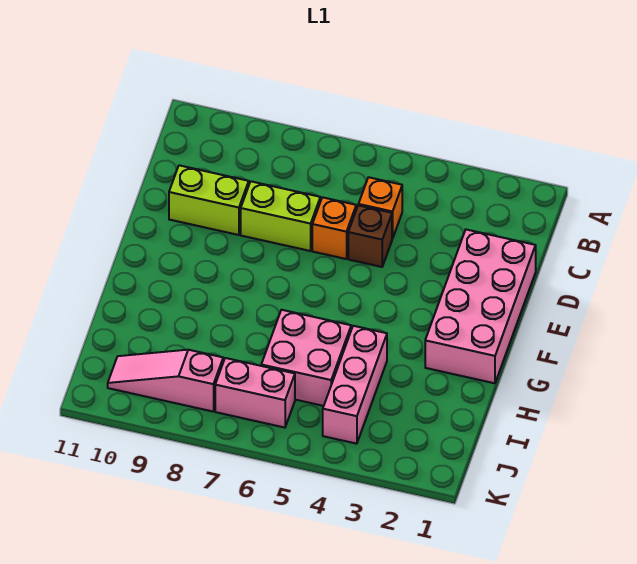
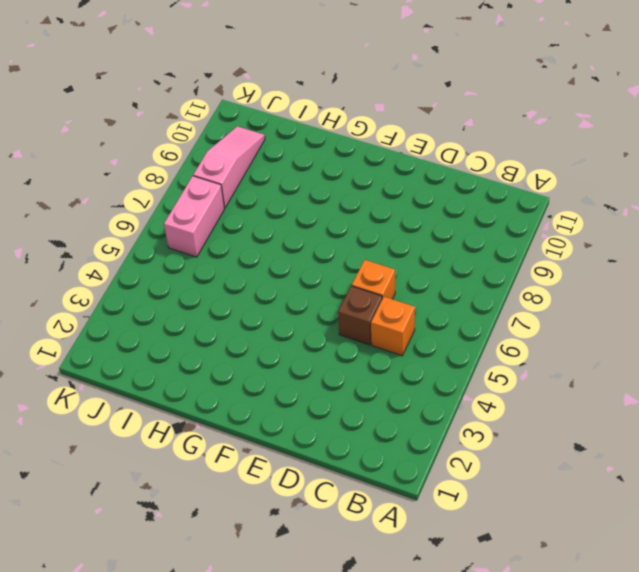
none -> pink brick D1:G2 level 1
none -> lime brick D7:D8 level 1

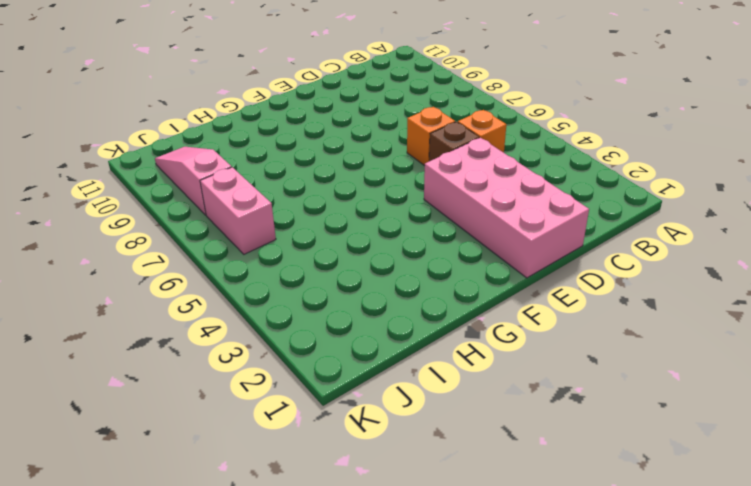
pink brick D1:E4 level 1 -> pink brick D1:G2 level 1
none -> lime brick D7:D8 level 1
none -> lime brick D9:D10 level 1

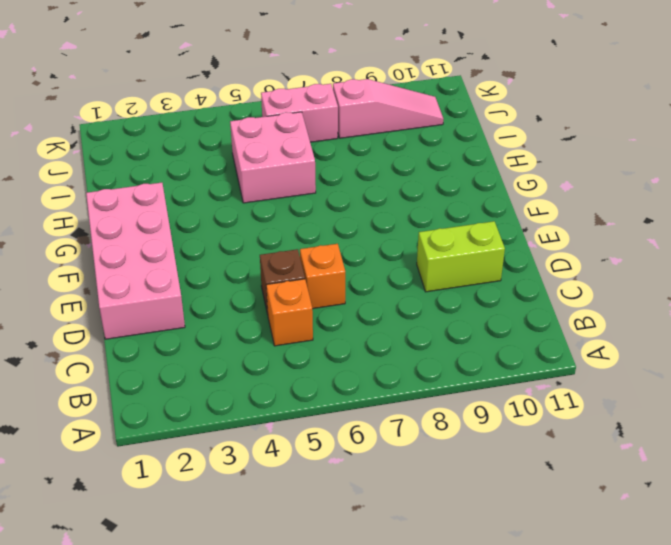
none -> lime brick D7:D8 level 1
none -> pink brick H4:J4 level 1

